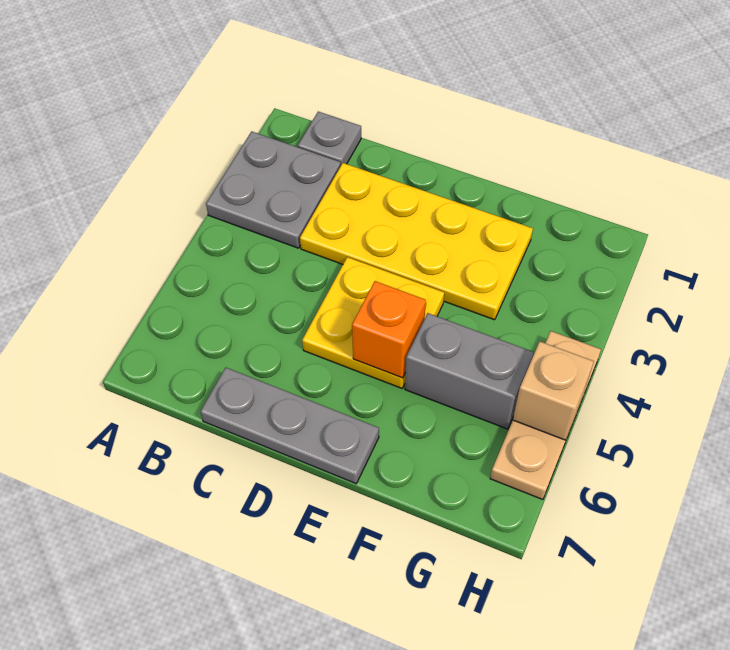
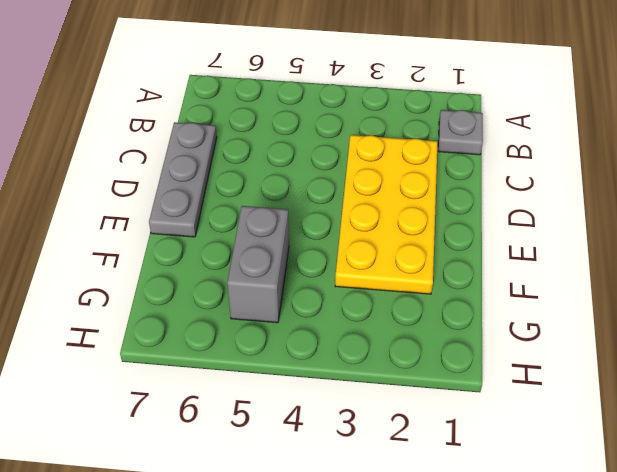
none -> grey plate A2:B3 level 1
none -> yellow plate D4:E5 level 1

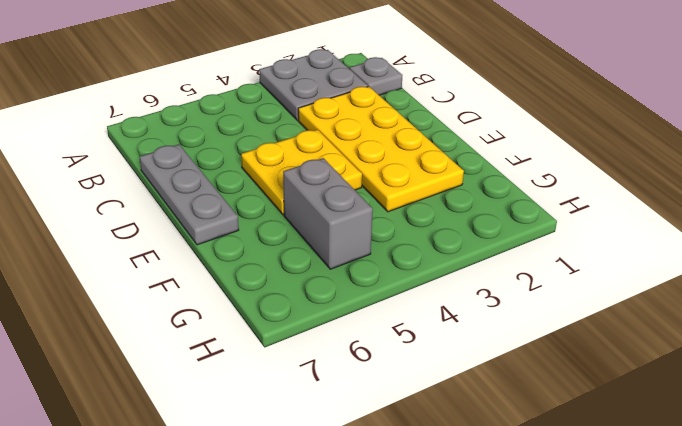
none -> tan plate H4:H6 level 1
none -> orange brick E5 level 2

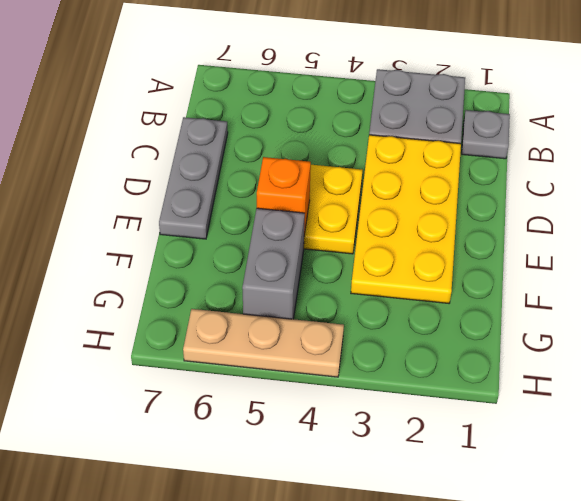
none -> tan brick H5 level 2

